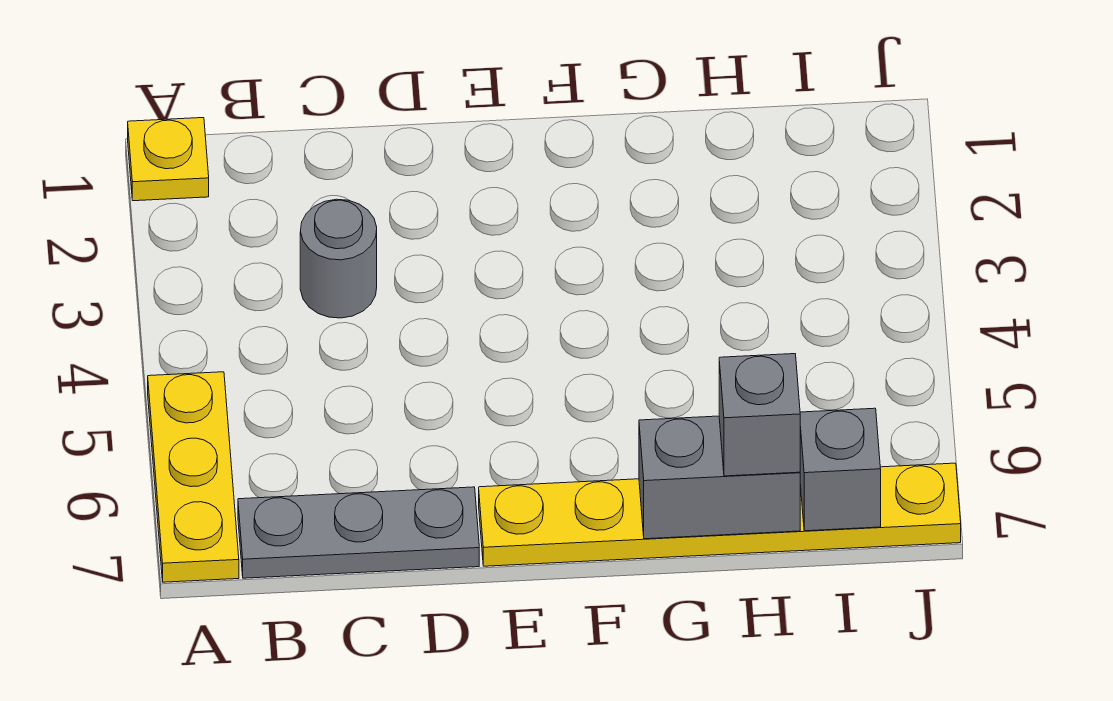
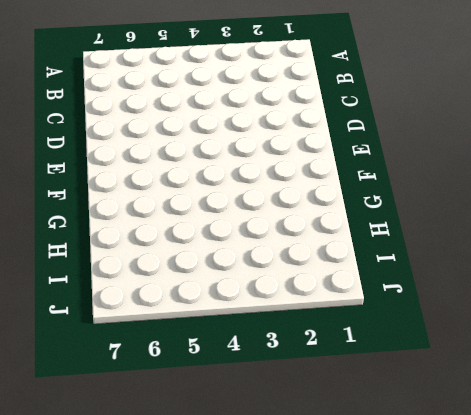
none -> yellow plate A1 level 1
none -> yellow plate A5:A7 level 1

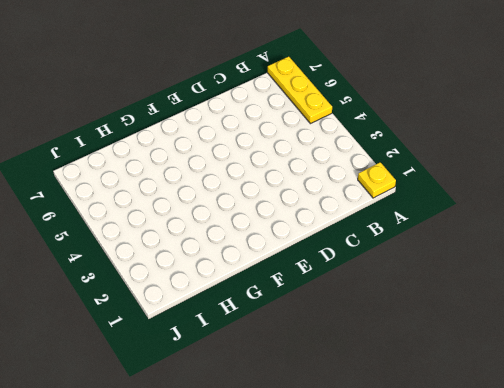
none -> grey plate B7:D7 level 1
none -> grey round brick C3 level 1

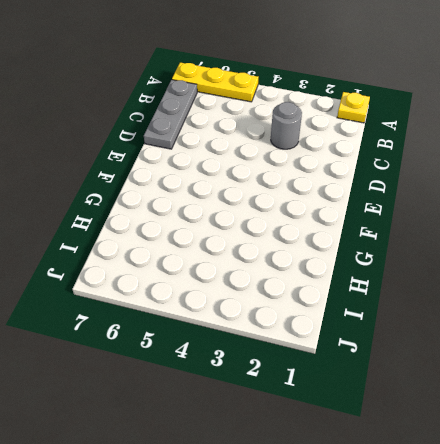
none -> yellow plate E7:J7 level 1
none -> grey brick G7:H7 level 2

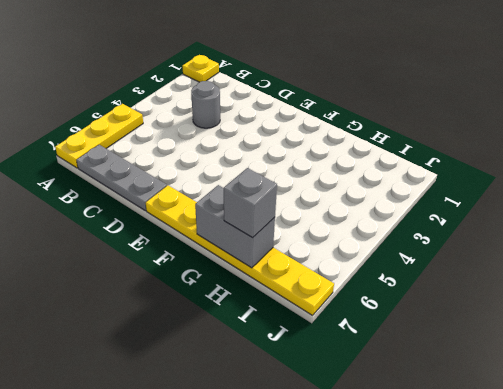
none -> grey brick I7 level 2

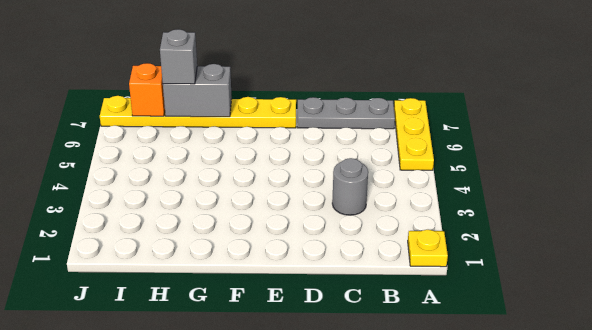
orange brick I7 level 2 -> grey brick I7 level 2

